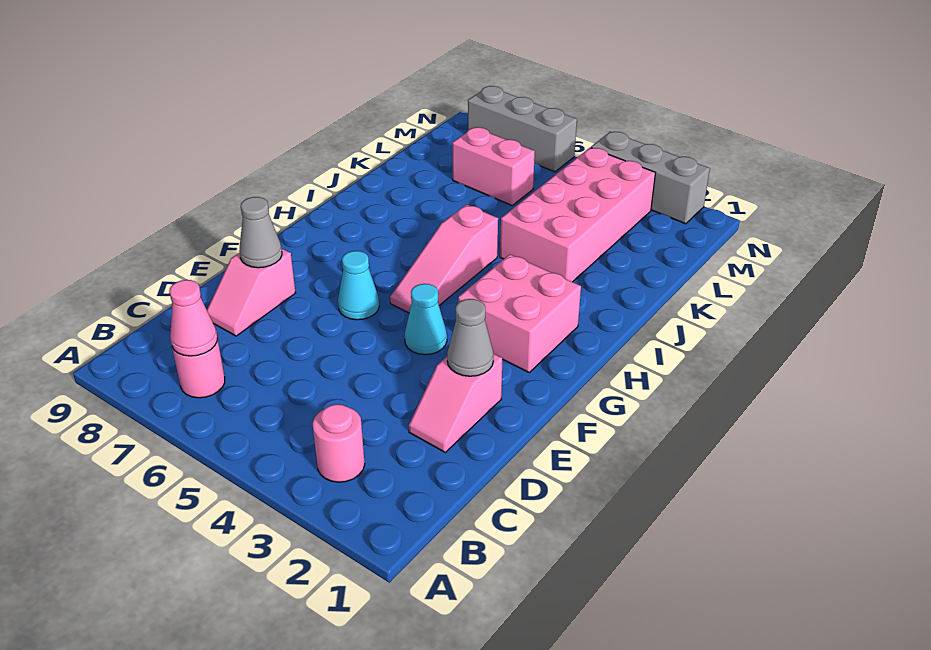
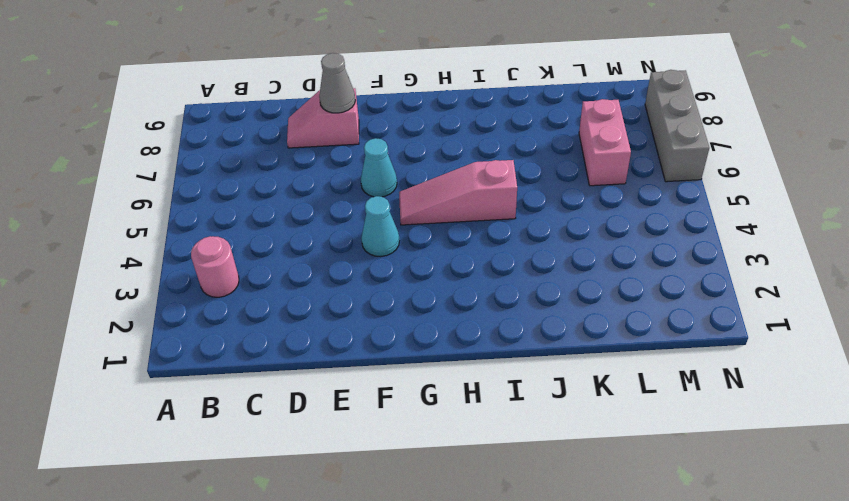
none -> pink round brick B7 level 1
none -> pink slope D2:E2 level 1 top E
none -> pink brick G2:H3 level 1

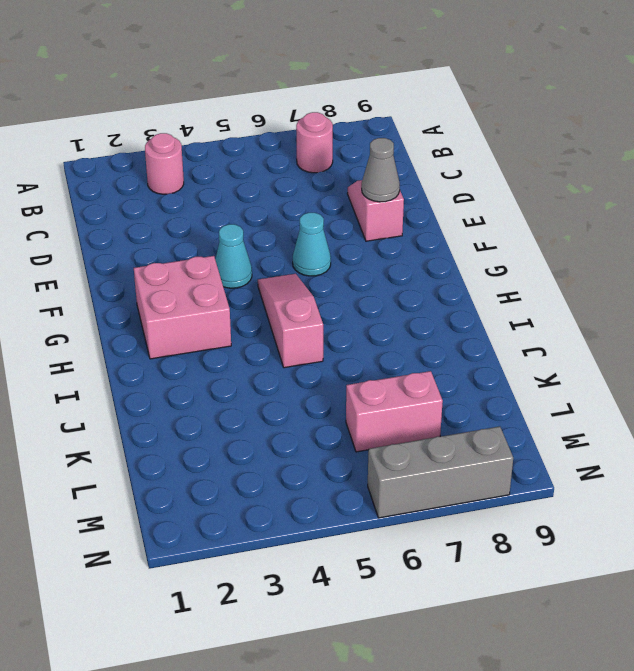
none -> pink slope D2:E2 level 1 top E
none -> pink brick J3:M4 level 1
none -> grey brick N2:N4 level 1

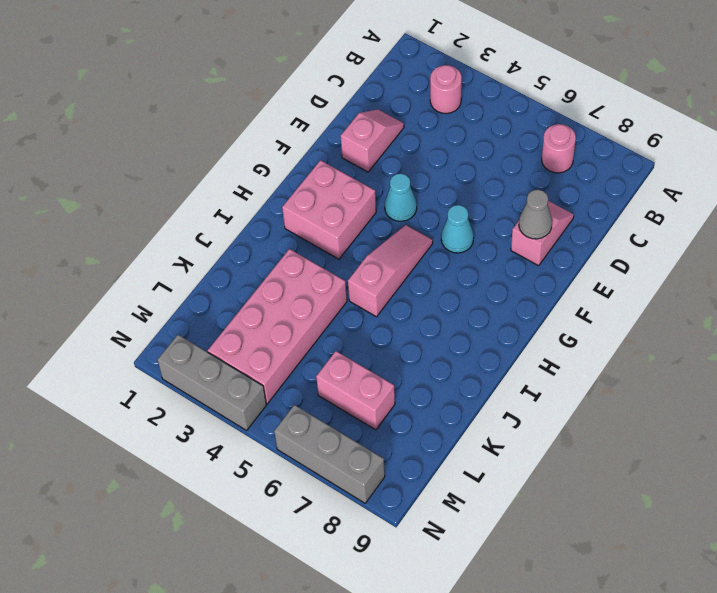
none -> pink cone B7 level 2
none -> grey cone E2 level 2

